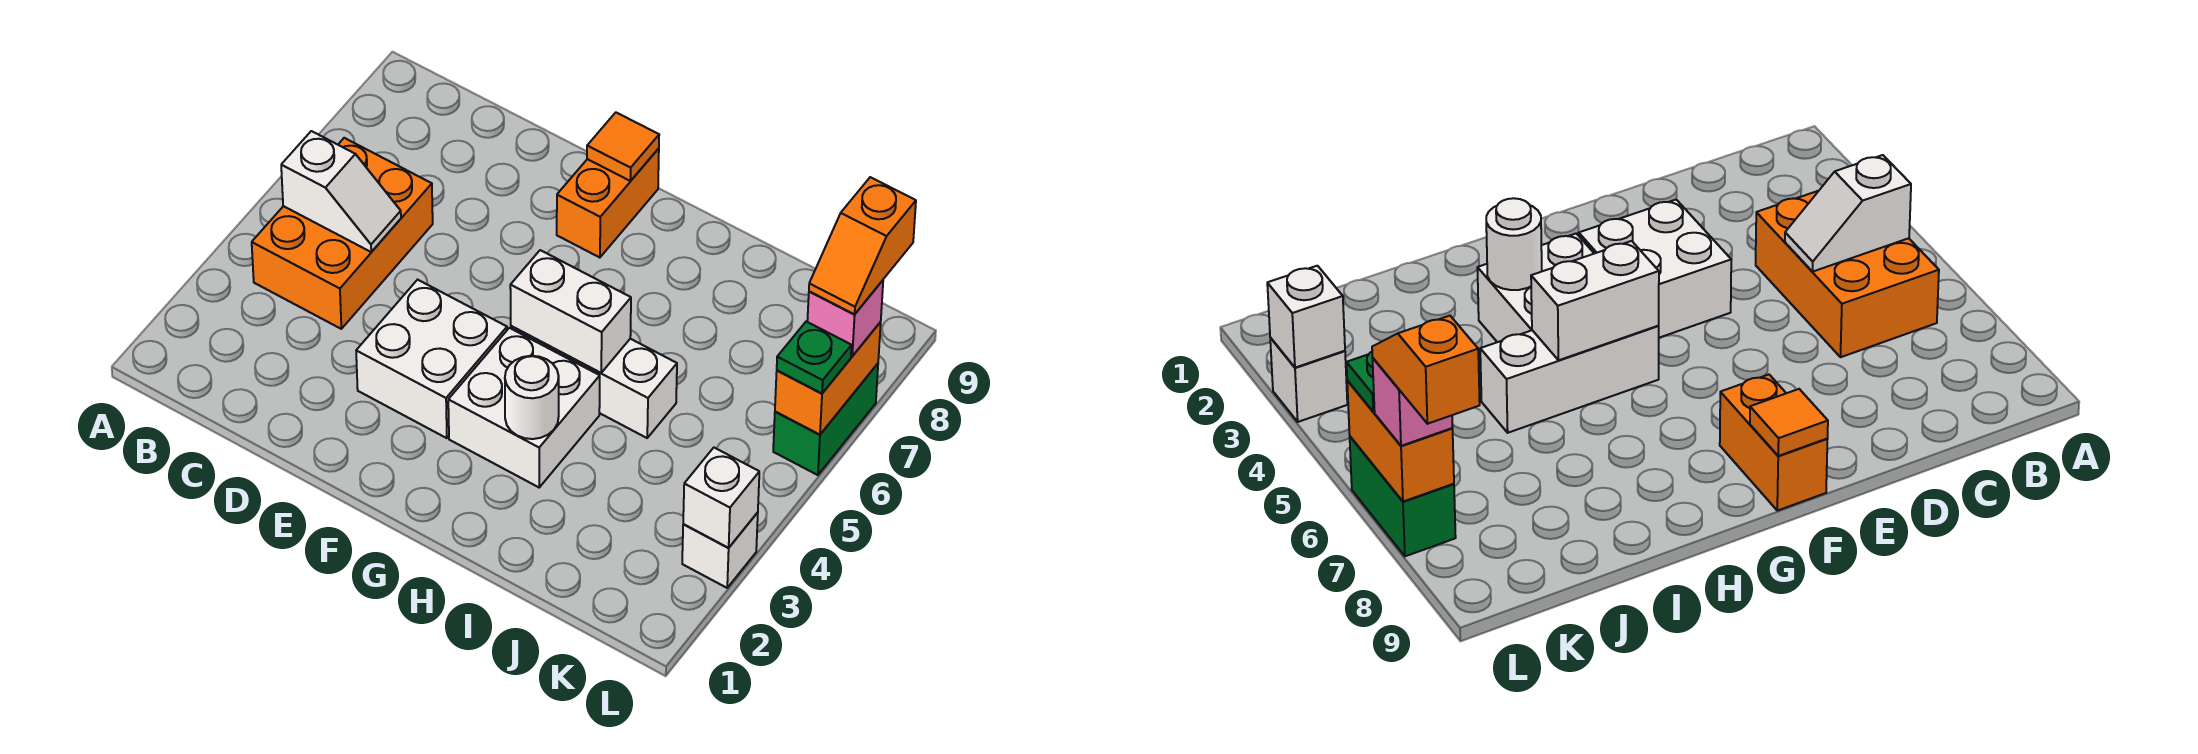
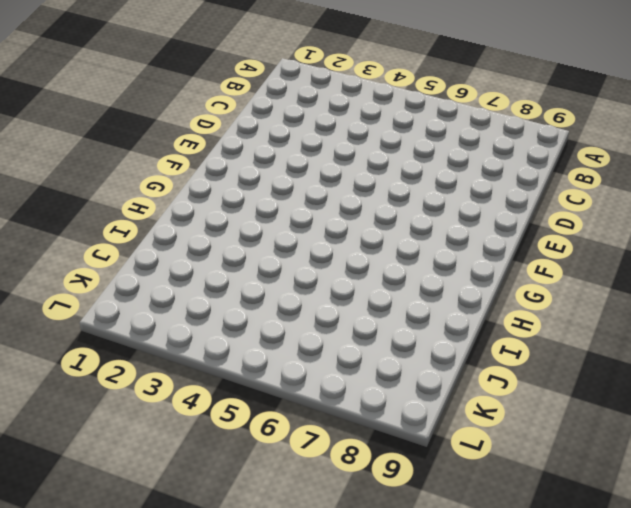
none -> orange brick B4:C6 level 1
none -> white brick E3:F4 level 1
none -> orange brick F8:F9 level 1

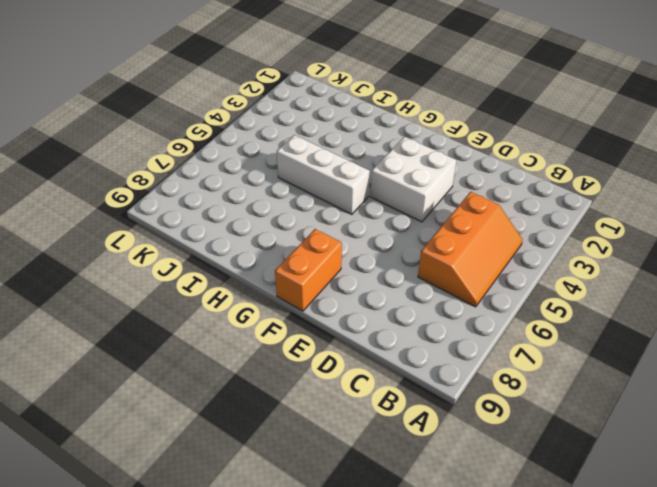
orange slope B4:C6 level 1 top C -> orange brick B4:C6 level 1
none -> white brick G3:H4 level 1
none -> white brick L3 level 1
none -> green brick L6:L7 level 1

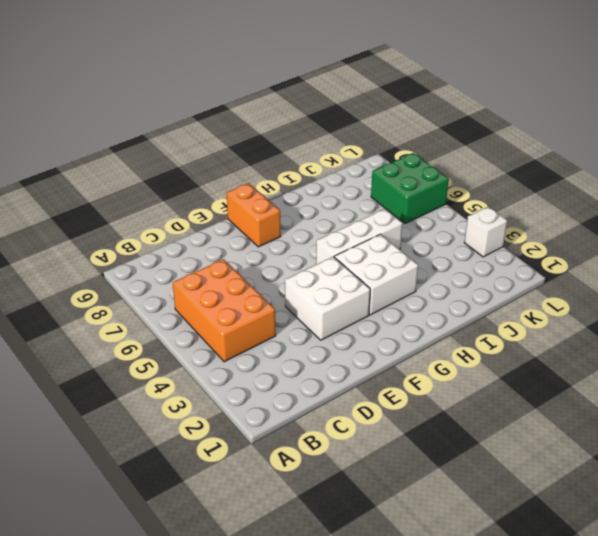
green brick K6:L7 level 1 -> green brick L6:L7 level 1
none -> white slope B5:C5 level 2 top B
none -> orange tile F9 level 2
none -> white brick G5:H5 level 2

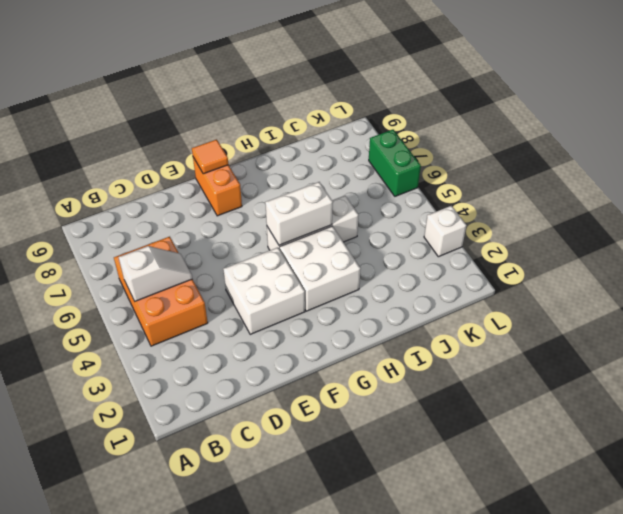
none -> white round brick H3 level 2
none -> white brick L3 level 2
none -> orange brick L6:L7 level 2

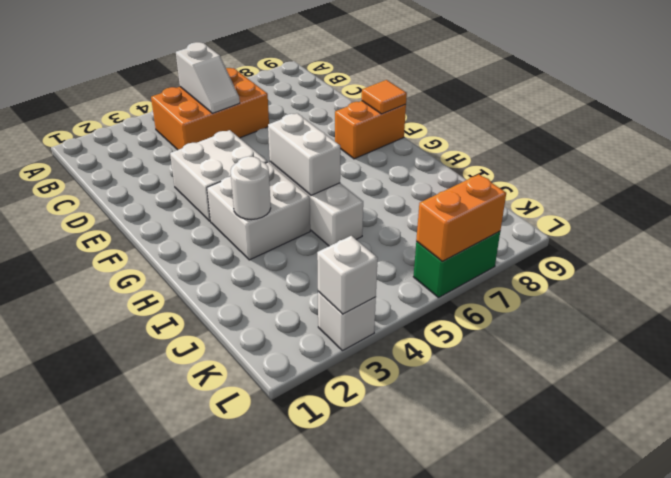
none -> green plate L6 level 3
none -> pink brick L7 level 3
none -> orange slope L7:L8 level 4 top 8

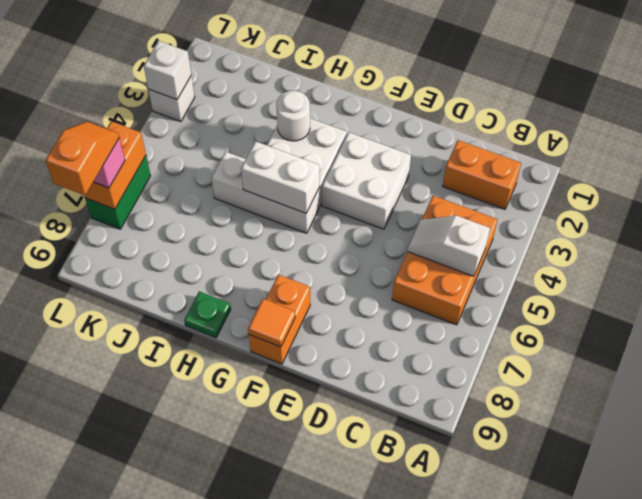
orange brick B2:C2 level 1 -> none
green plate H9 level 1 -> green plate L6 level 3

